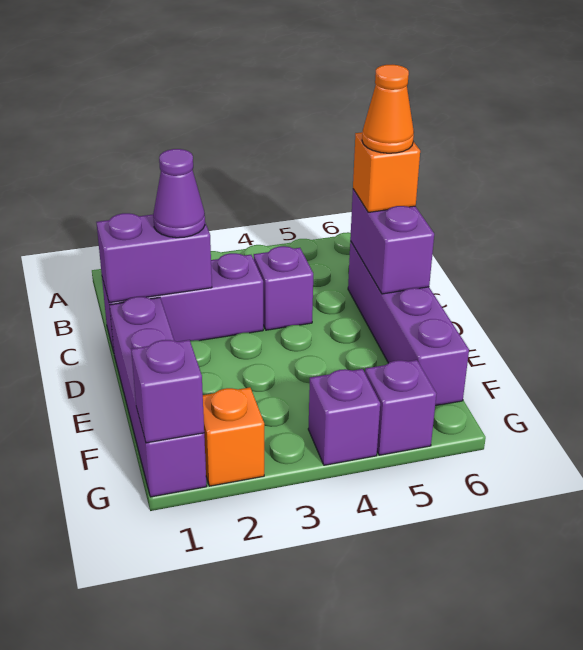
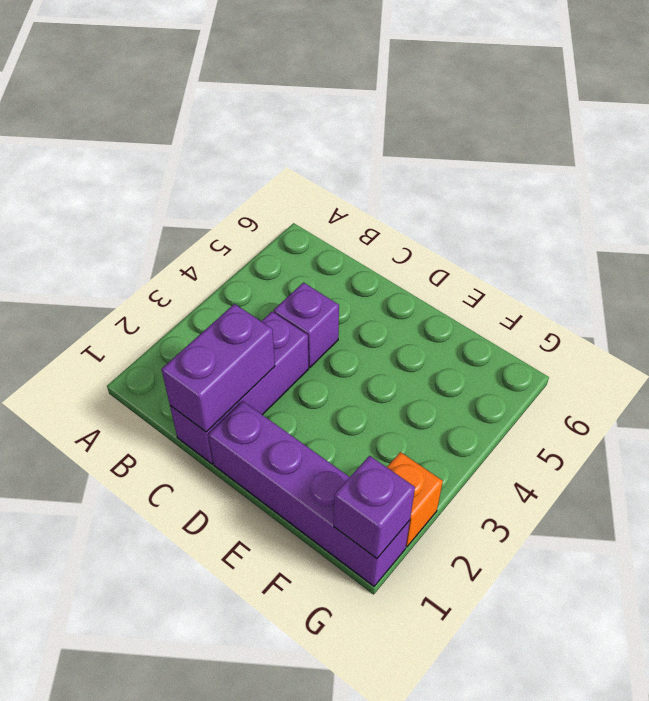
none -> purple brick C6:F6 level 1
none -> purple brick G4 level 1
none -> purple brick G5 level 1

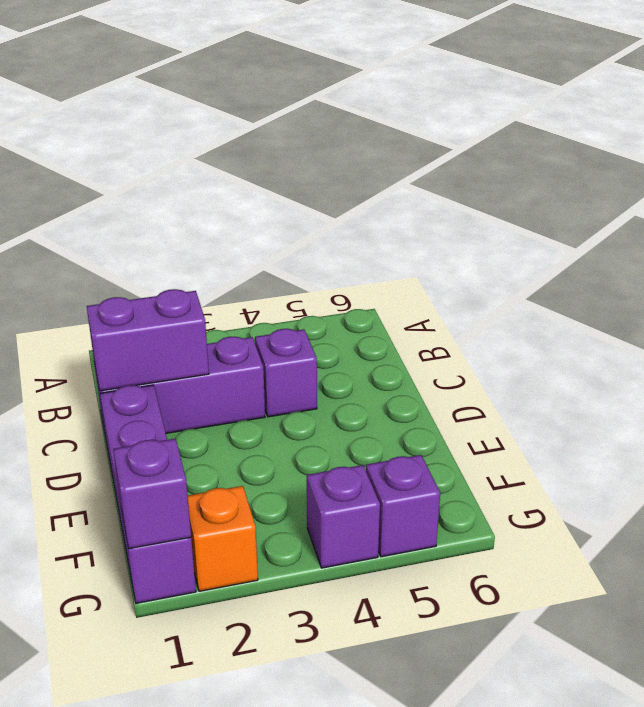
none -> purple brick C6:F6 level 1
none -> purple brick C6:D6 level 2
none -> purple cone C2 level 3

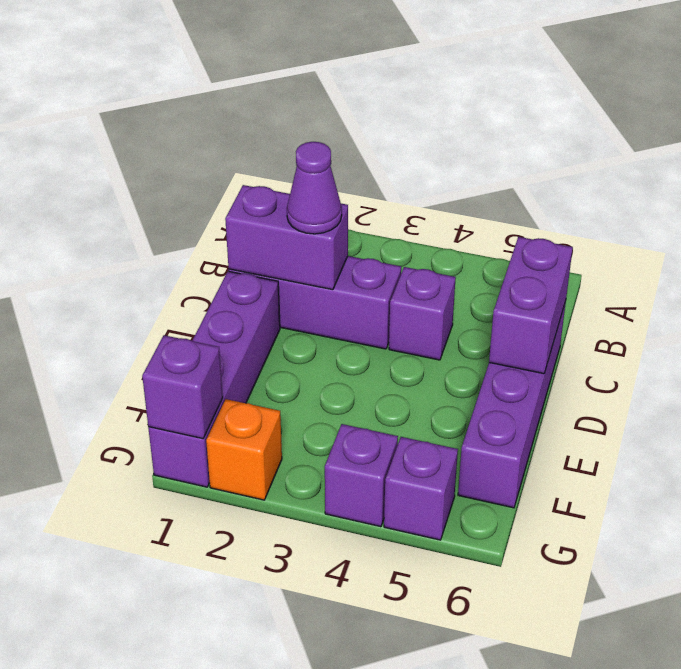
none -> orange brick C6 level 3
none -> orange cone C6 level 4

